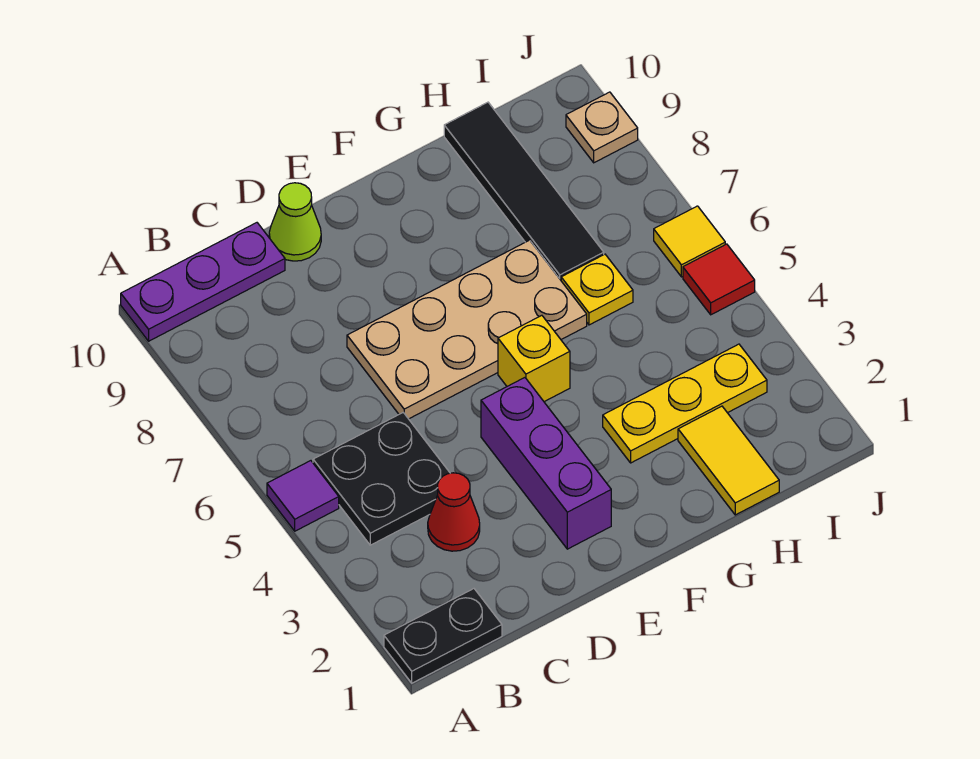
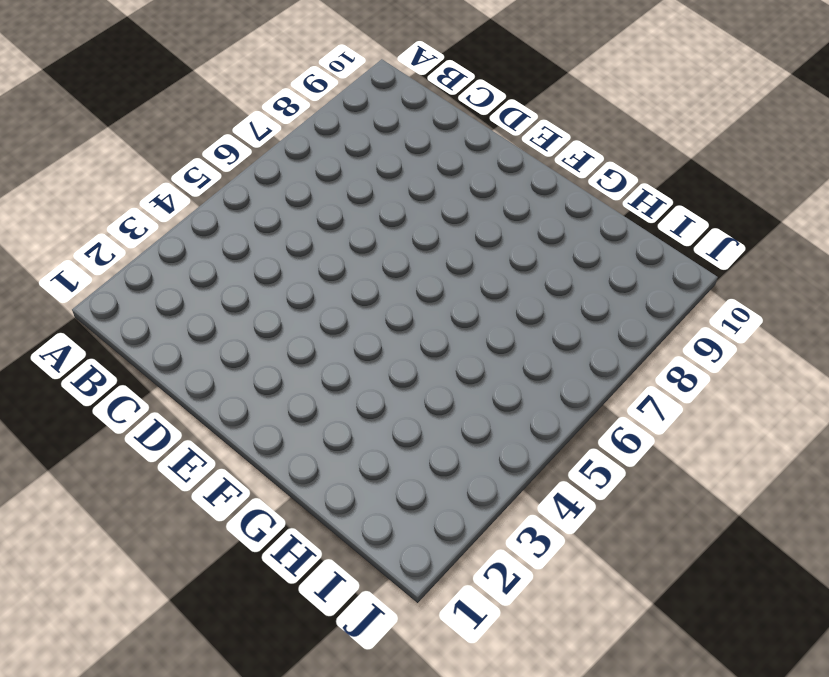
none -> black plate A1:B1 level 1
none -> purple tile A5 level 1
none -> purple plate A10:C10 level 1

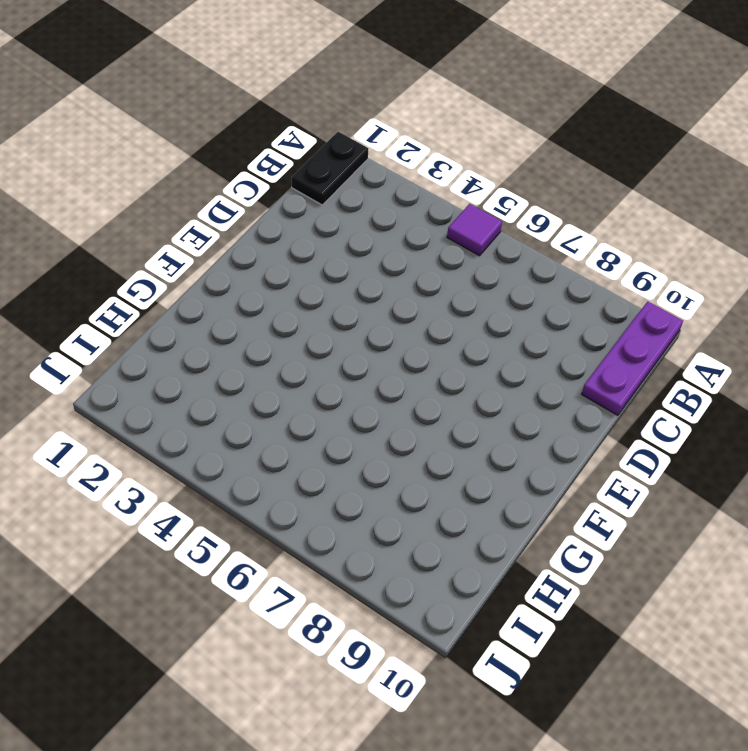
none -> black plate B4:C5 level 1
none -> red cone C3 level 1
none -> tan plate D6:G7 level 1

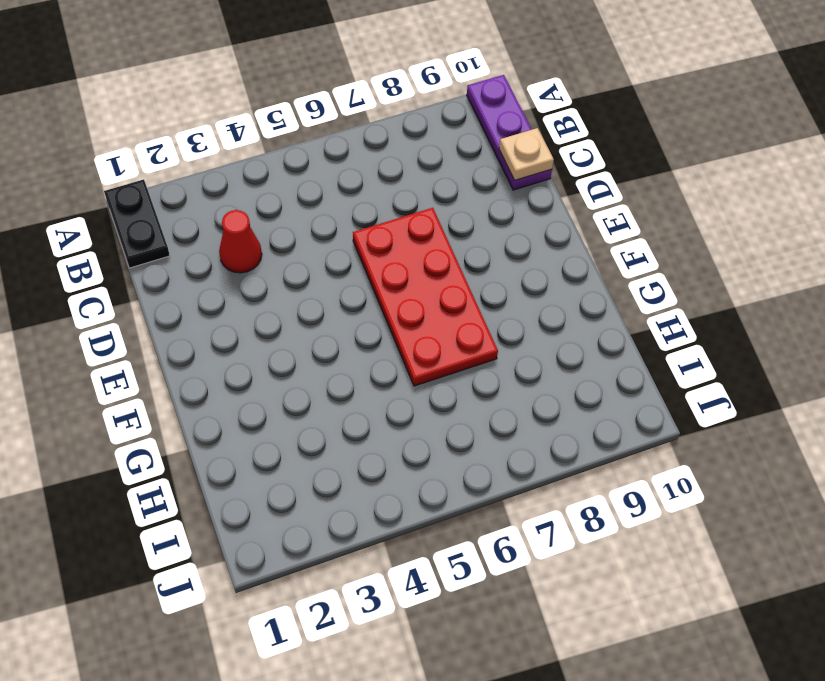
tan plate C10 level 2 -> tan plate J9 level 1
red plate D6:G7 level 1 -> tan plate D6:G7 level 1
none -> purple tile A5 level 1
none -> black plate B4:C5 level 1
none -> lime cone D10 level 1

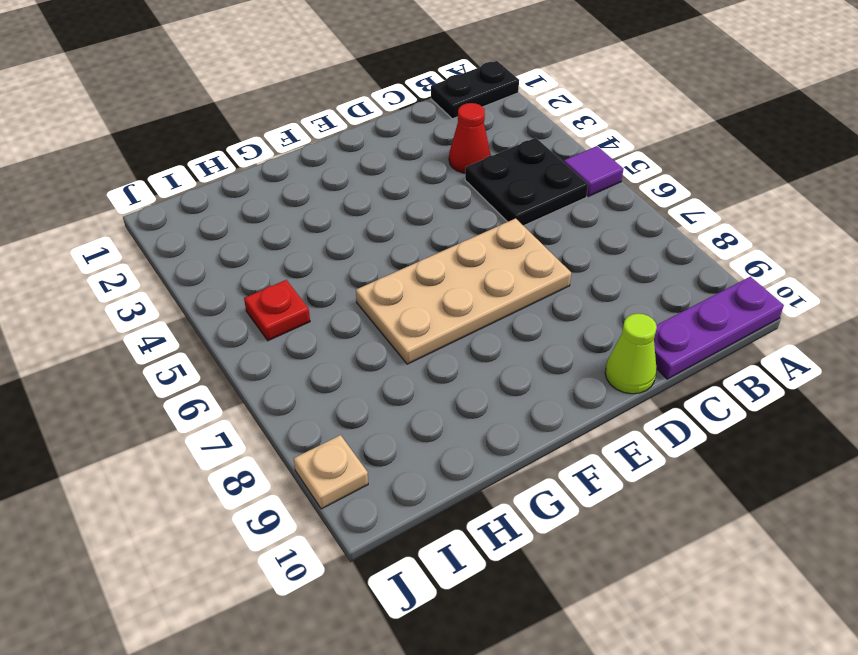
red plate I5 level 1 -> none
none -> purple brick E2:E4 level 1
none -> yellow brick F5 level 1
none -> yellow plate G3:I3 level 1

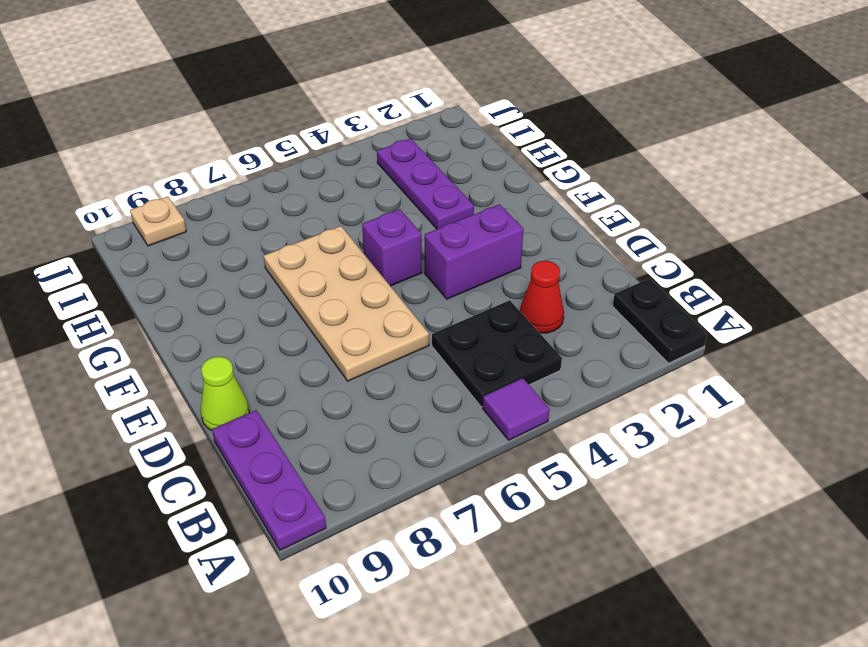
purple brick E3:E4 level 1 -> purple brick E2:E4 level 1
purple brick F5 level 1 -> yellow brick F5 level 1
purple plate G3:I3 level 1 -> yellow plate G3:I3 level 1
none -> yellow tile H1:H2 level 1
none -> yellow plate H6 level 1
none -> black tile H7:H10 level 1

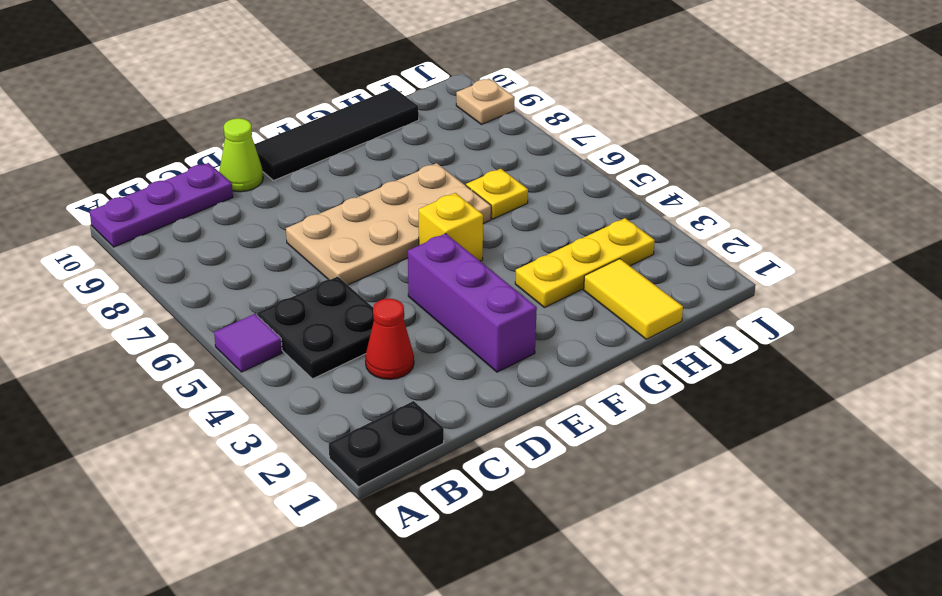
black tile E10:H10 level 1 -> black tile H7:H10 level 1
none -> red tile J5 level 1
none -> yellow tile J6 level 1

